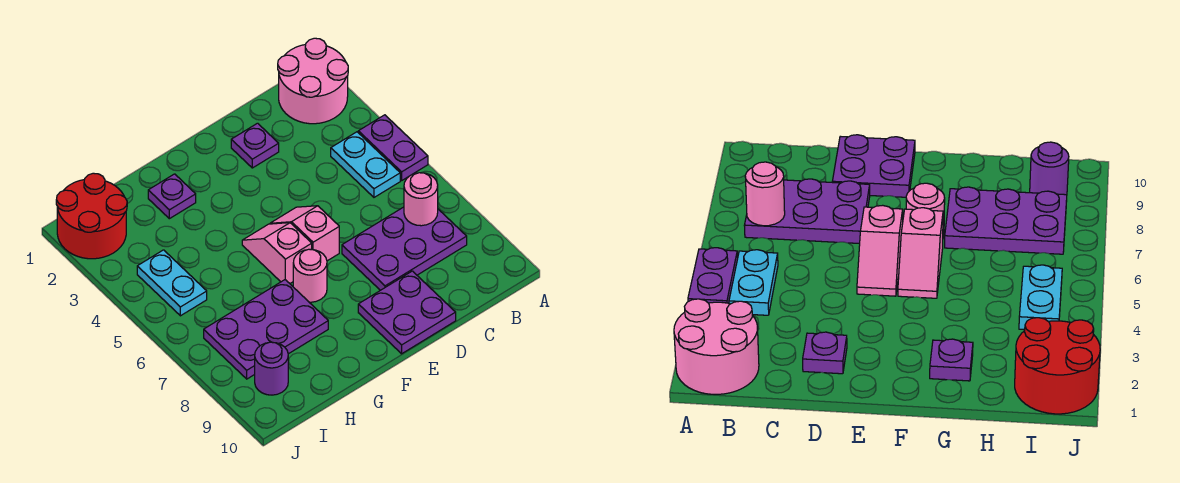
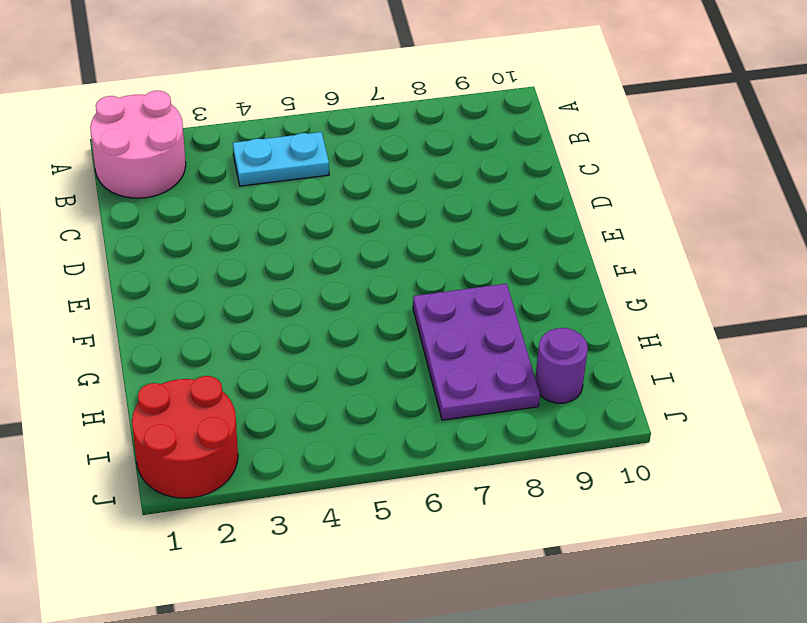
none -> purple plate A4:A5 level 1
none -> purple plate B7:D8 level 1
none -> purple plate D2 level 1

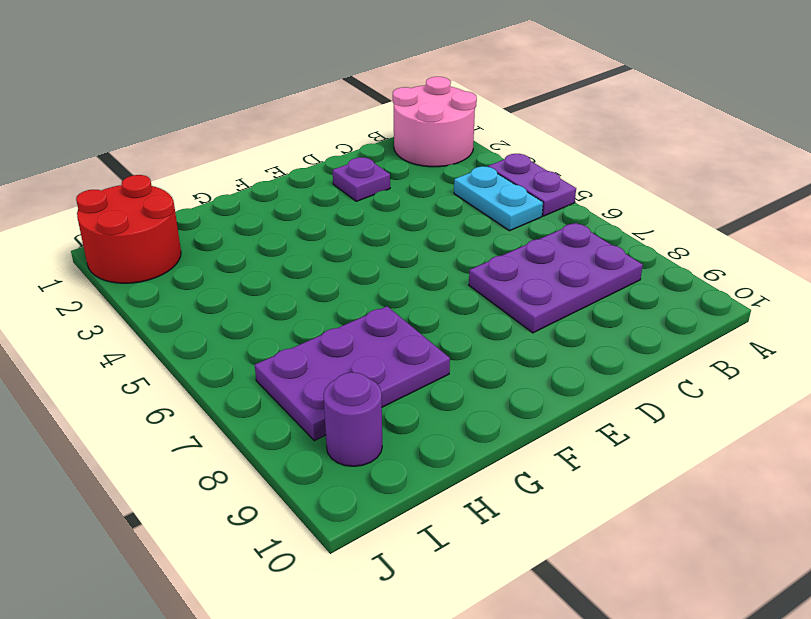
none -> purple plate D9:E10 level 1
none -> pink slope E5:E6 level 1 top 6
none -> pink slope F5:F6 level 1 top 6

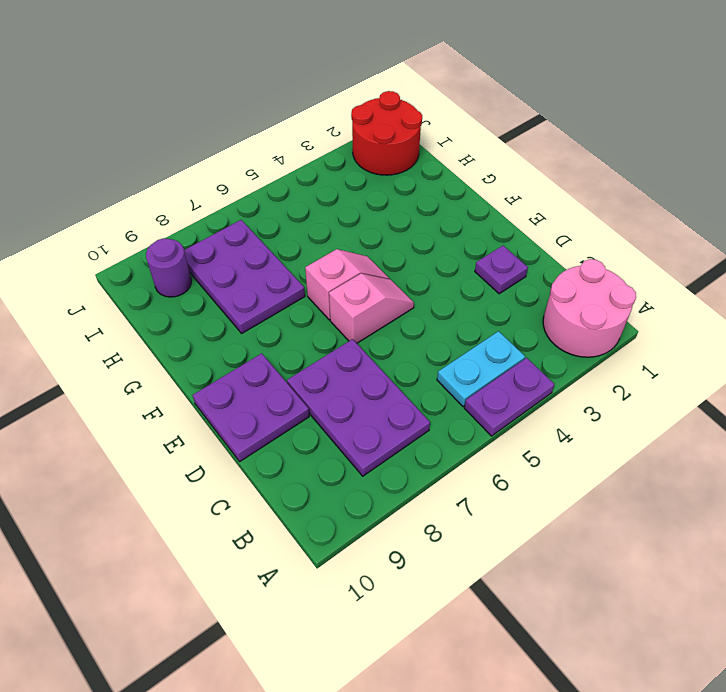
none -> pink round brick F7 level 1
none -> purple plate G2 level 1
none -> cyan plate I4:I5 level 1

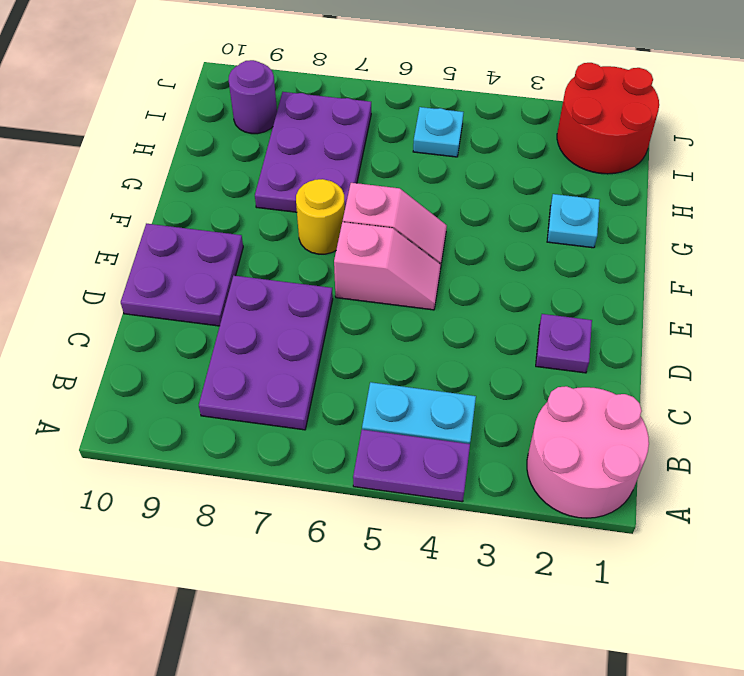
yellow round brick F7 level 1 -> pink round brick F7 level 1
cyan plate G2 level 1 -> purple plate G2 level 1
cyan plate I5 level 1 -> cyan plate I4:I5 level 1
none -> pink round brick B7 level 2

